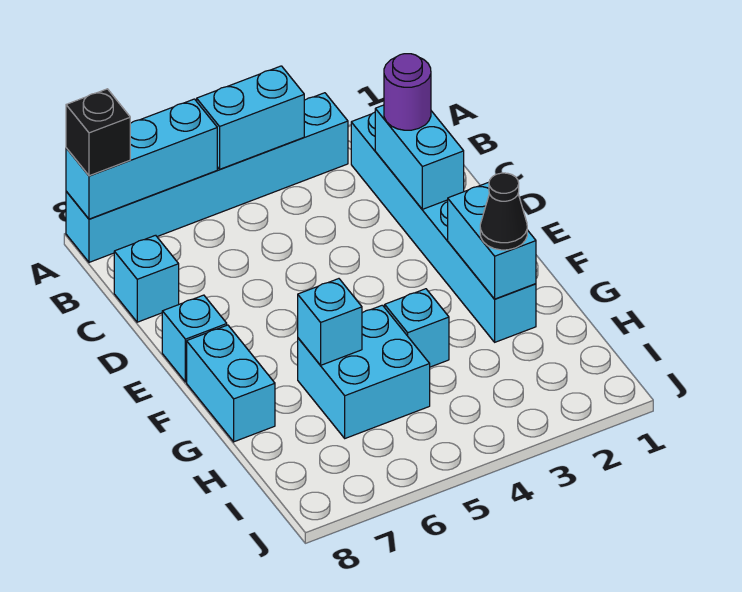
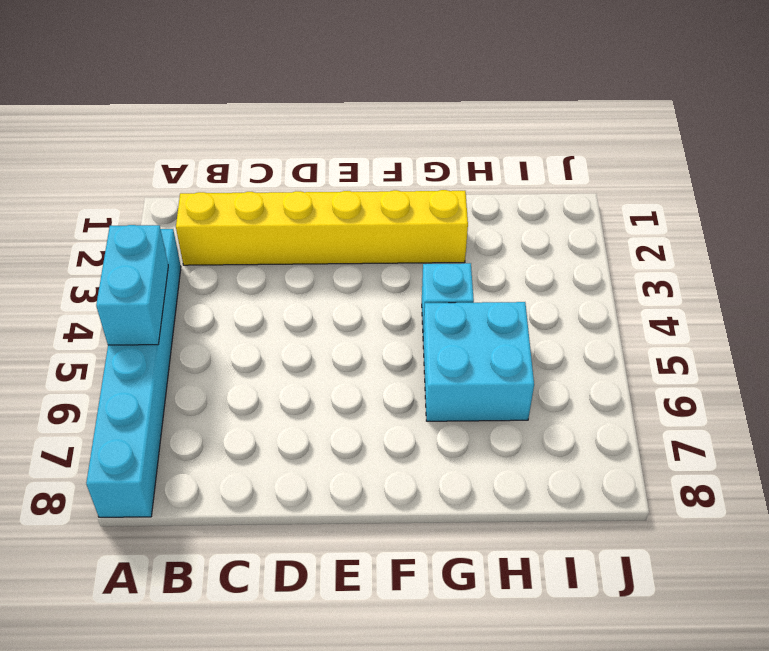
yellow brick B2:G2 level 1 -> cyan brick B2:G2 level 1
none -> cyan brick C8 level 1
none -> cyan brick E8 level 1
none -> cyan brick F8:G8 level 1

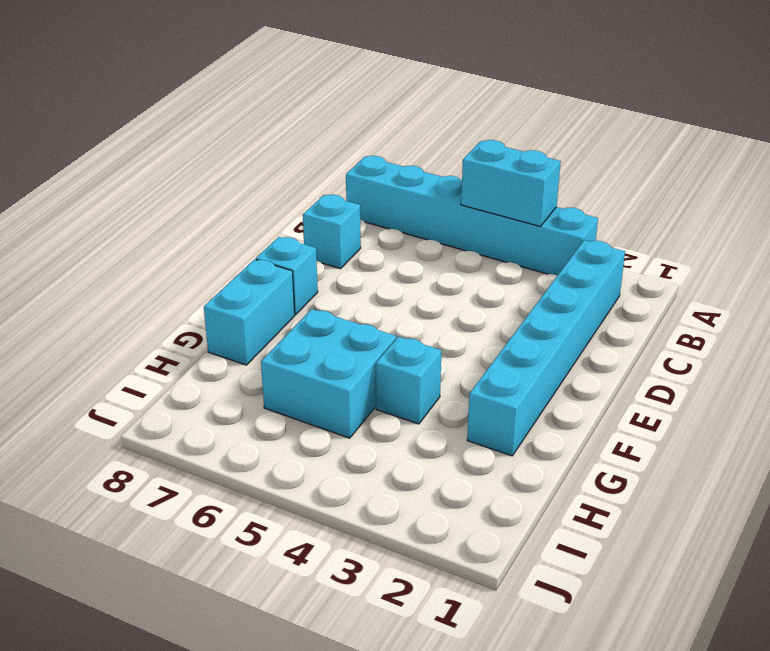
none -> cyan brick A6:A8 level 2
none -> cyan brick C2:D2 level 2
none -> cyan brick F2:G2 level 2

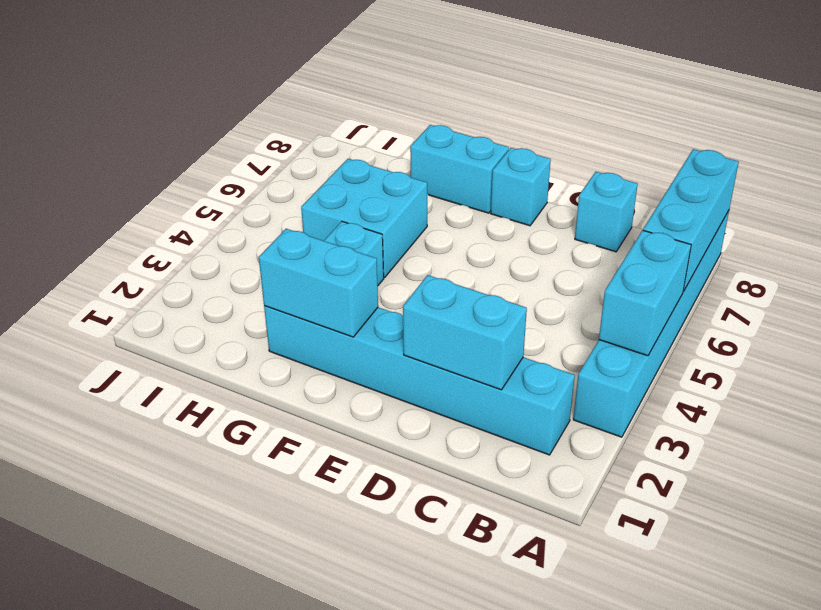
none -> cyan brick G6 level 2
none -> black brick A8 level 3
none -> purple round brick C2 level 3

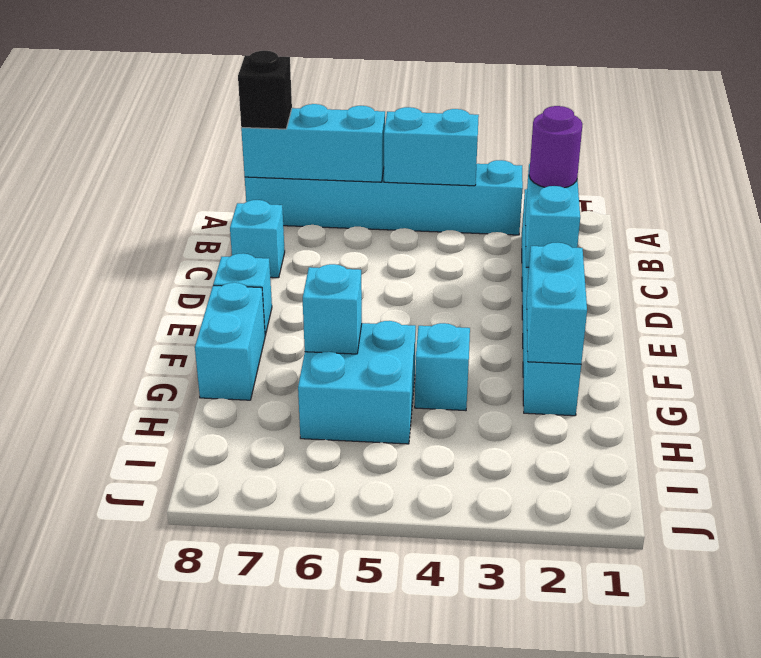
none -> black cone G2 level 3

